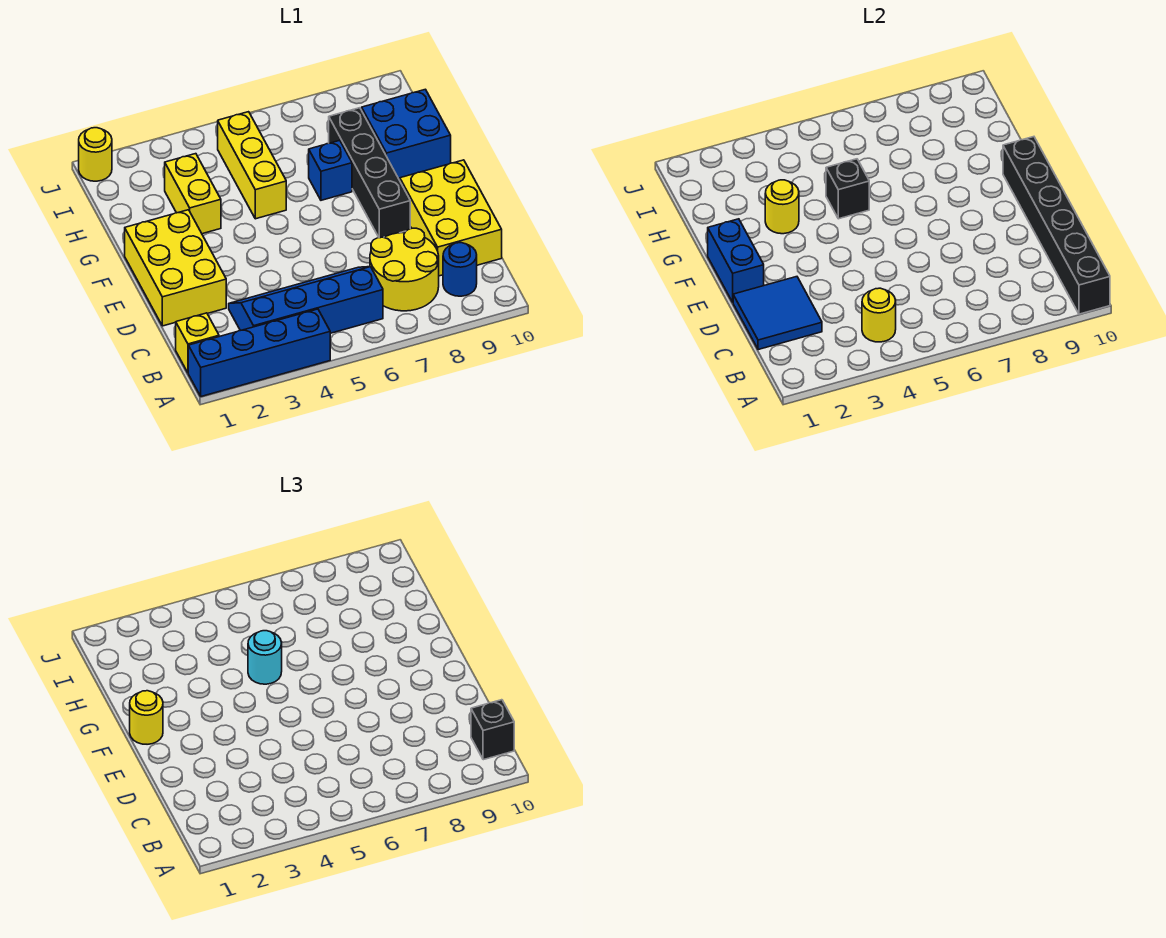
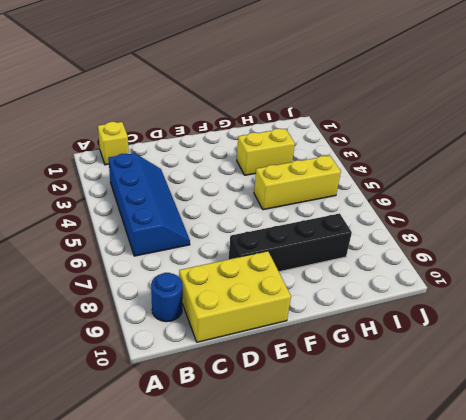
none -> blue brick A1:A4 level 1
none -> yellow round brick B7:C8 level 1
none -> yellow brick D1:F2 level 1

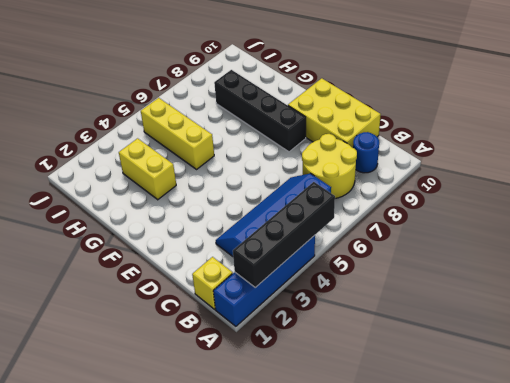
black brick A2:A5 level 2 -> none
none -> yellow brick D1:F2 level 1
none -> blue brick G7 level 1
none -> blue brick G9:H10 level 1

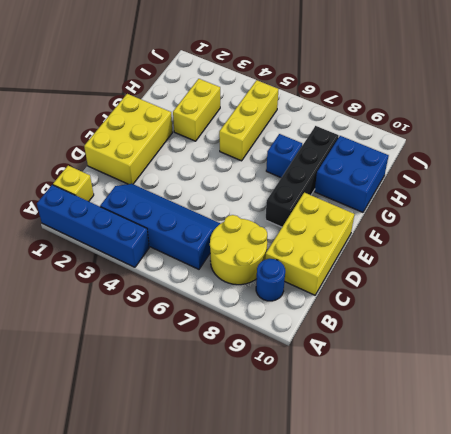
none -> yellow round brick J1 level 1
none -> black brick A10:F10 level 2
none -> yellow round brick B4 level 2

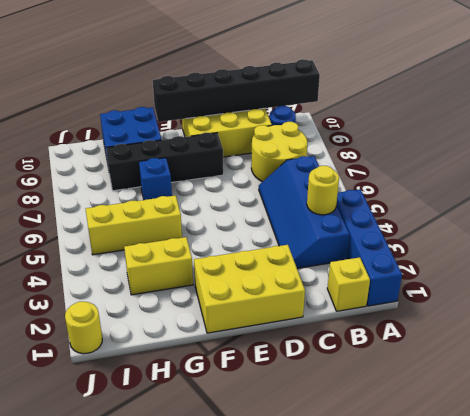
none -> blue tile C1:D2 level 2
none -> blue brick E1:F1 level 2
none -> yellow round brick G3 level 2

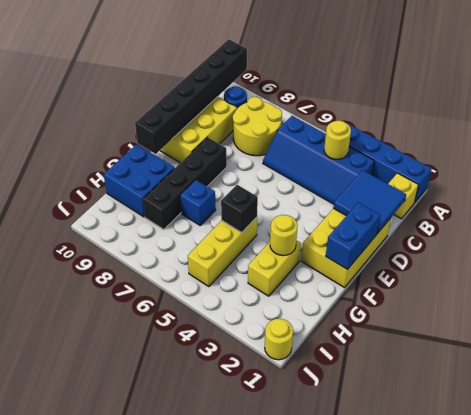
none -> black brick B10 level 3
none -> yellow round brick F1 level 3
none -> cyan round brick G5 level 3

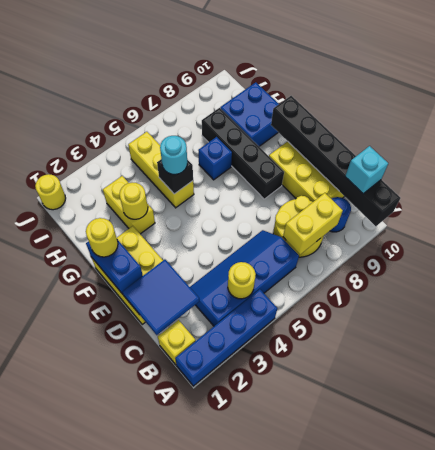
yellow brick B7:B8 level 2 -> none
cyan brick B10 level 3 -> black brick B10 level 3

